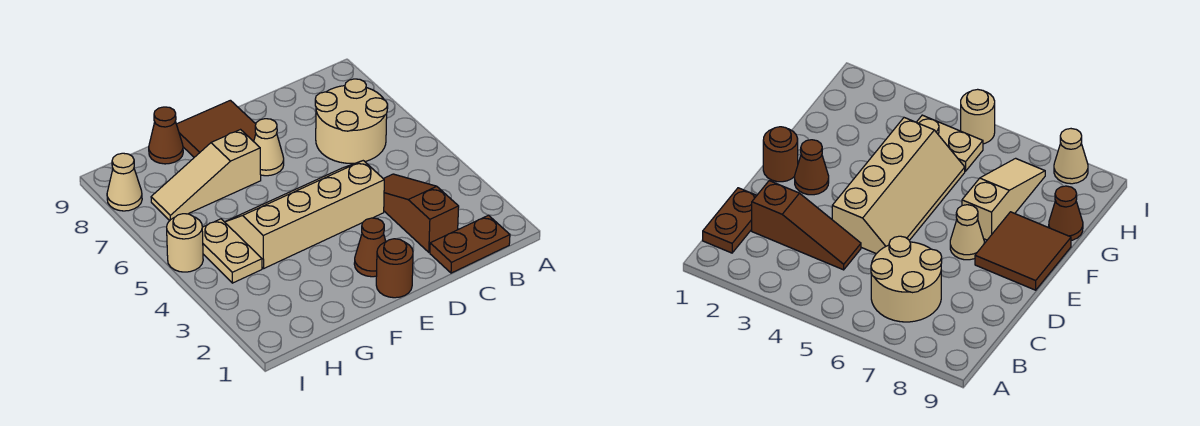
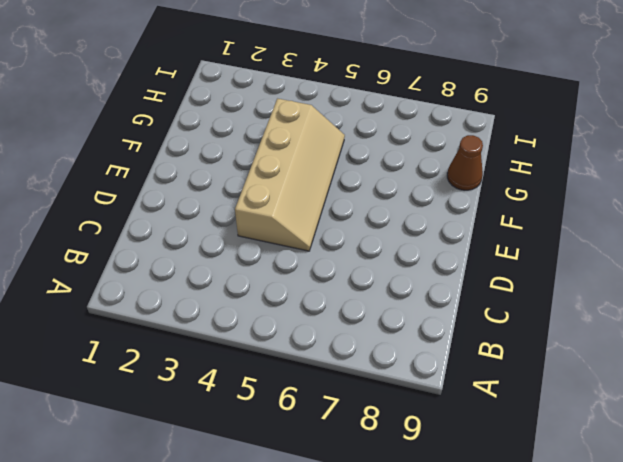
none -> brown plate B1:C1 level 1
none -> tan round brick B6:C7 level 1
none -> brown slope C2:C4 level 1 top 2

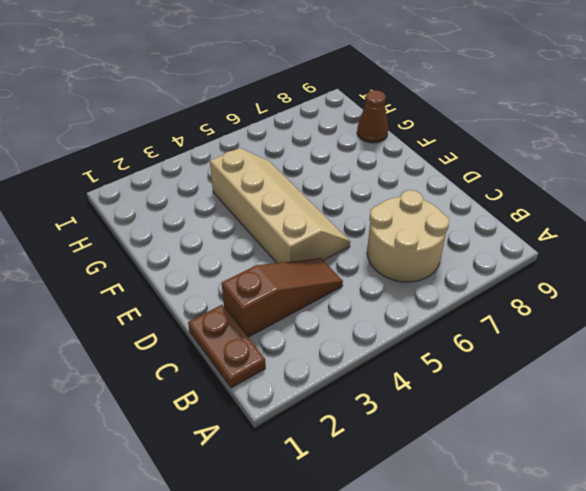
none -> brown round brick E1 level 1
none -> brown cone E2 level 1
none -> tan cone E7 level 1

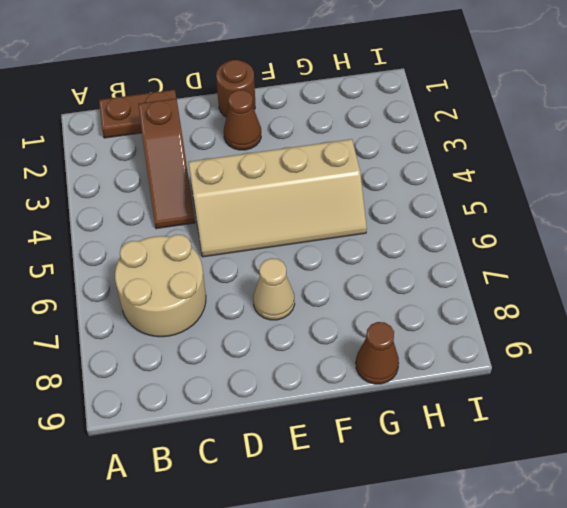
none -> brown tile E8:F9 level 1
none -> tan slope F7:H7 level 1 top F
none -> tan plate H4:H5 level 1

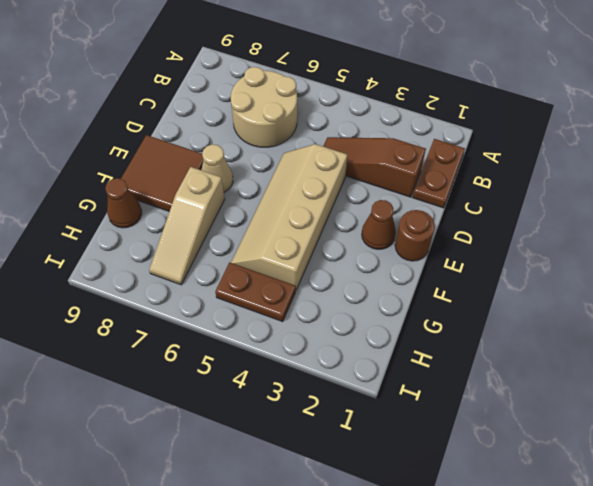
brown plate H4:H5 level 1 -> tan plate H4:H5 level 1
none -> tan round brick I5 level 1
none -> tan cone I8 level 1

